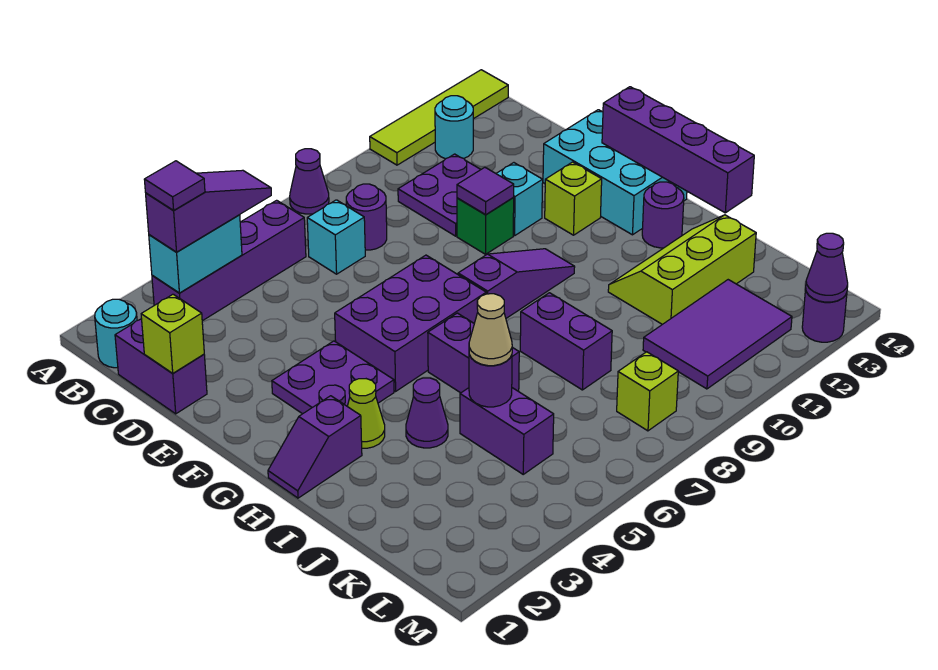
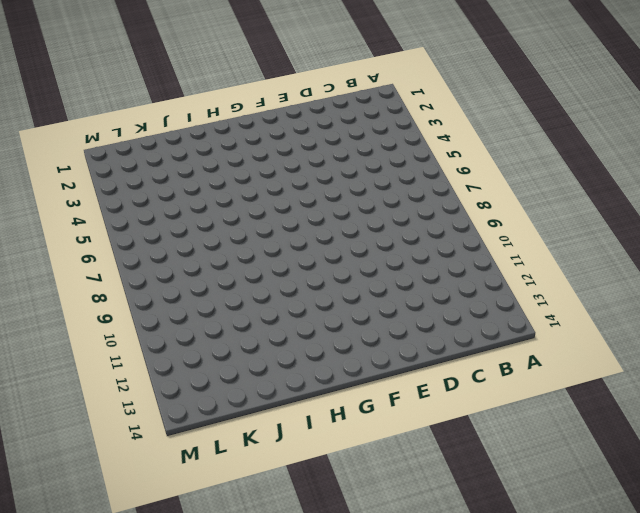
none -> purple cone A8 level 1
none -> lime tile A11:A14 level 1
none -> cyan round brick B1 level 1
none -> purple brick B3:B6 level 1

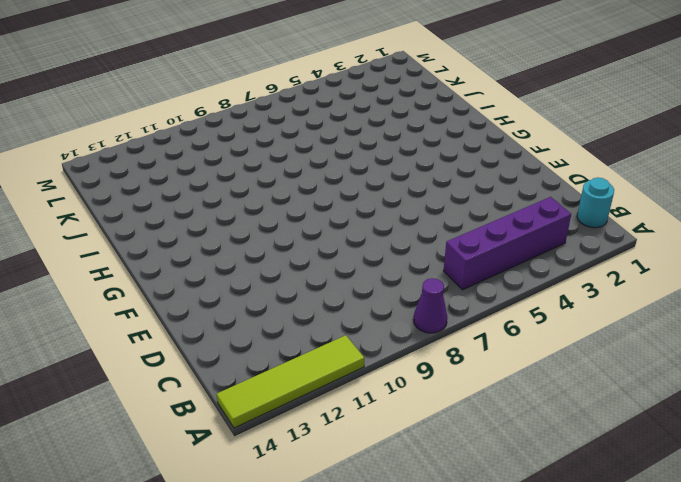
none -> cyan round brick B12 level 1
none -> purple brick C1:D1 level 1
none -> cyan brick C7 level 1
none -> purple round brick C8 level 1

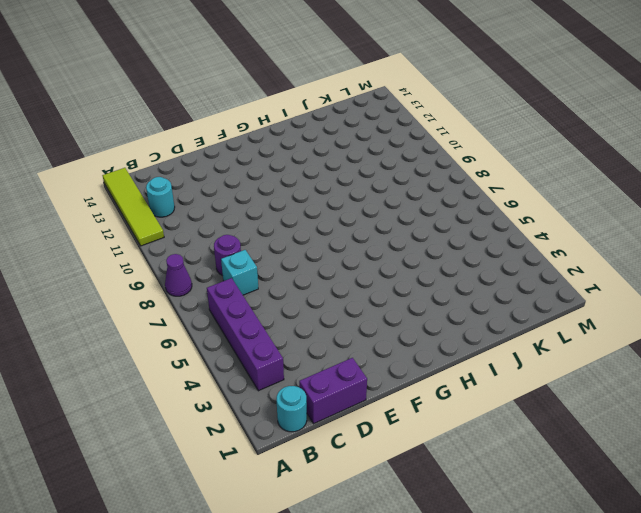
none -> purple plate C10:D11 level 1
none -> green brick E10 level 1
none -> cyan brick E11 level 1
none -> cyan brick E13:G14 level 1

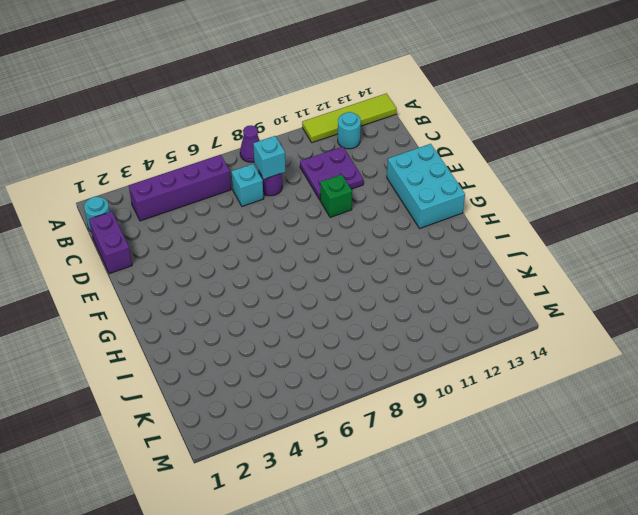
cyan brick C8 level 2 -> cyan brick E11 level 1
none -> purple plate F3:G4 level 1
none -> purple brick F5:G7 level 1
none -> lime brick F12 level 1
none -> purple slope G8:G10 level 1 top 8

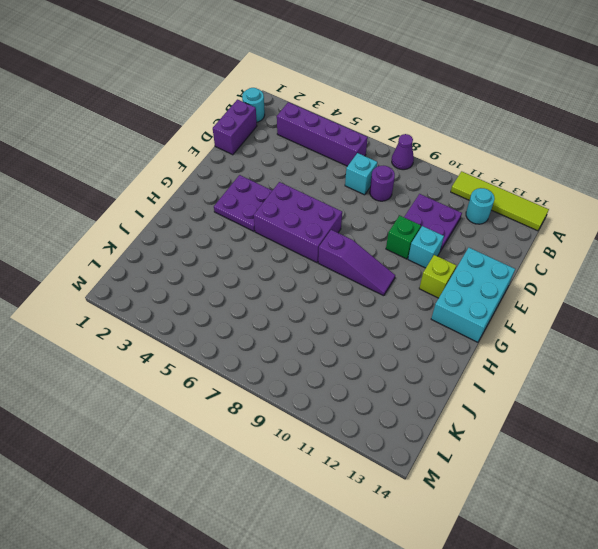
none -> purple slope H1:H2 level 1 top 2
none -> lime cone H3 level 1
none -> purple brick H6:I6 level 1
none -> purple round brick H13 level 1

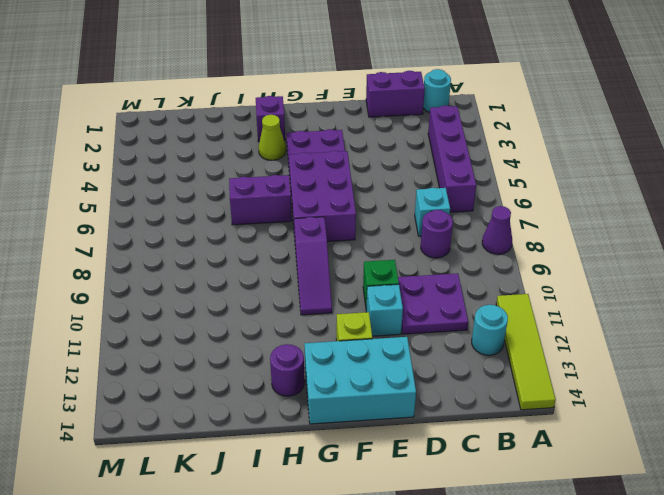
none -> purple cone I4 level 1
none -> purple brick I8:J8 level 1
none -> lime slope I11:J13 level 1 top J
none -> purple brick J5:K5 level 1

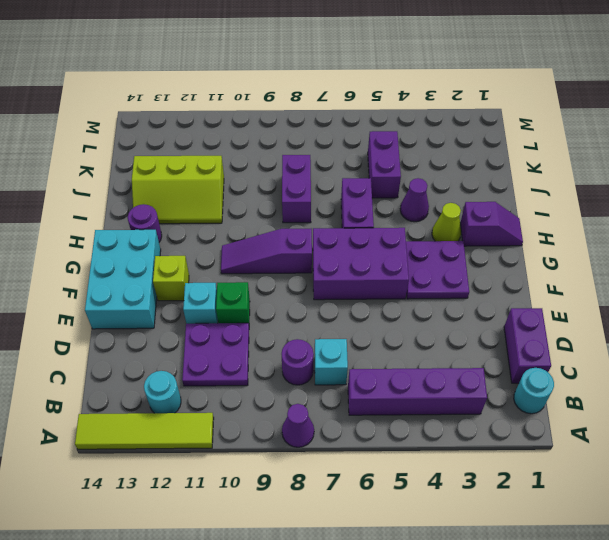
none -> purple tile K10:L12 level 1
none -> lime brick L8 level 1
none -> purple round brick M13 level 1
none -> cyan brick B3:B4 level 2

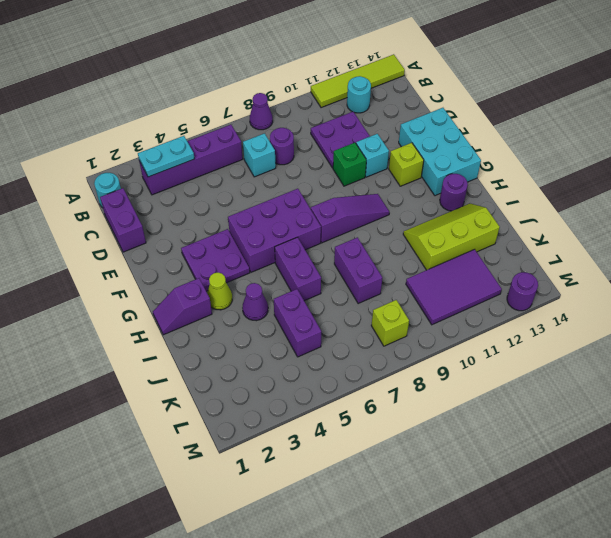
cyan plate B3:B4 level 2 -> cyan brick B3:B4 level 2
none -> lime brick D1 level 2
none -> purple tile E10 level 2
none -> purple brick F14:I14 level 2
none -> purple round brick J5 level 2

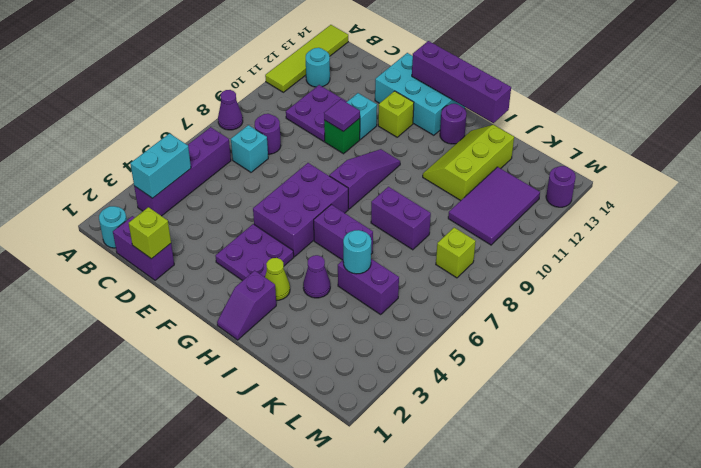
cyan round brick J5 level 2 -> purple round brick J5 level 2
none -> purple cone M13 level 2
none -> purple slope B3:B5 level 3 top 3
none -> tan cone J5 level 3
none -> purple tile B3 level 4

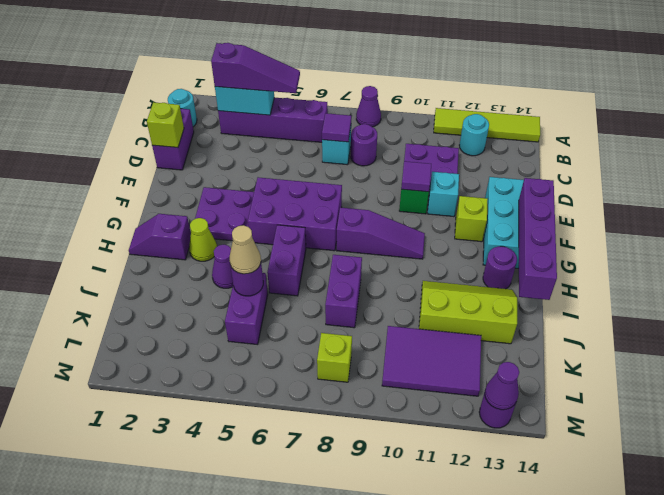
purple tile C7 level 2 -> purple tile B3 level 4

